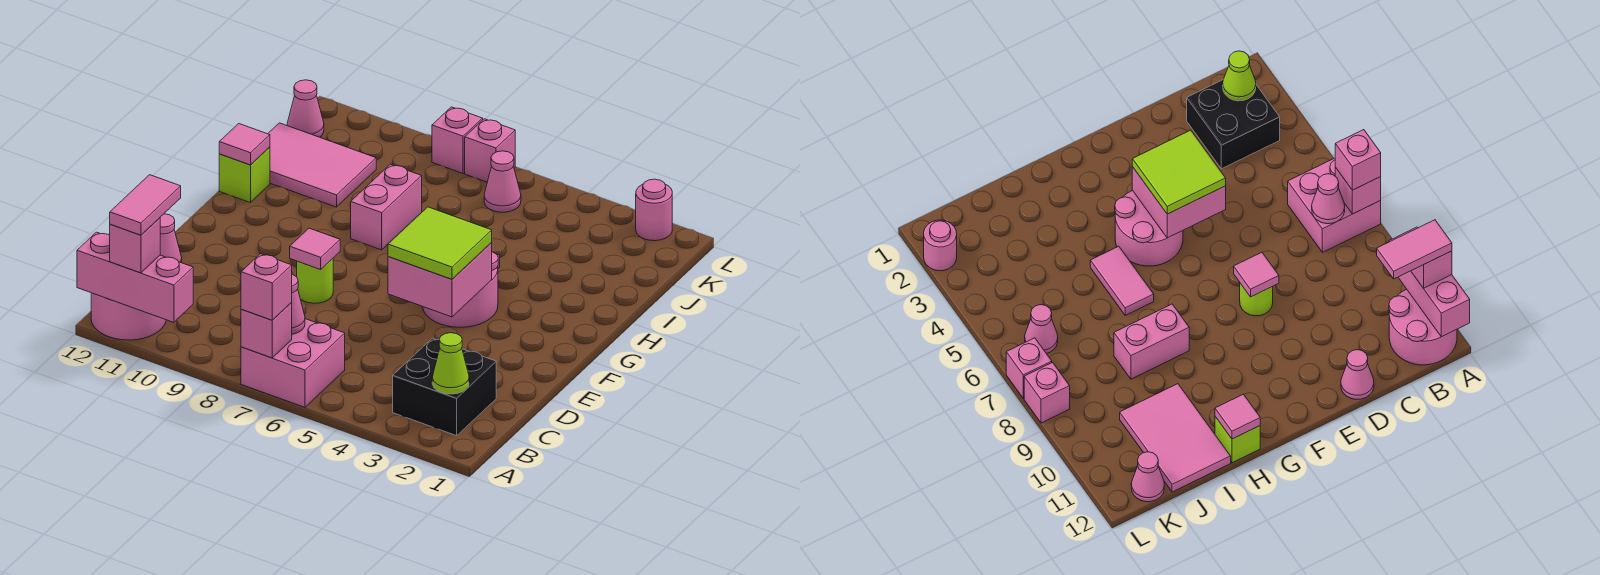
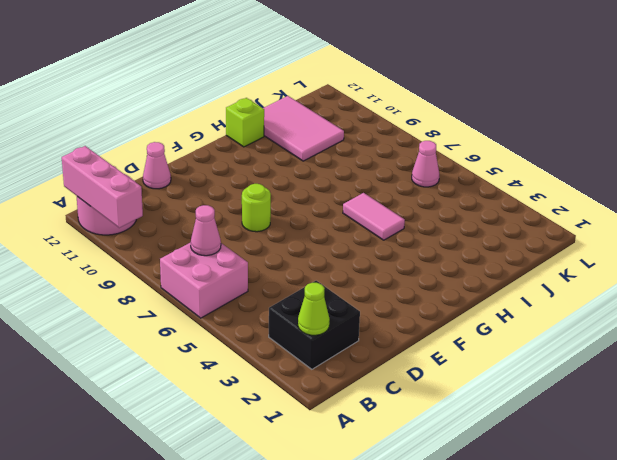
none -> pink round brick F4:G5 level 1
none -> pink brick H8:I8 level 1
none -> pink cone K12 level 1

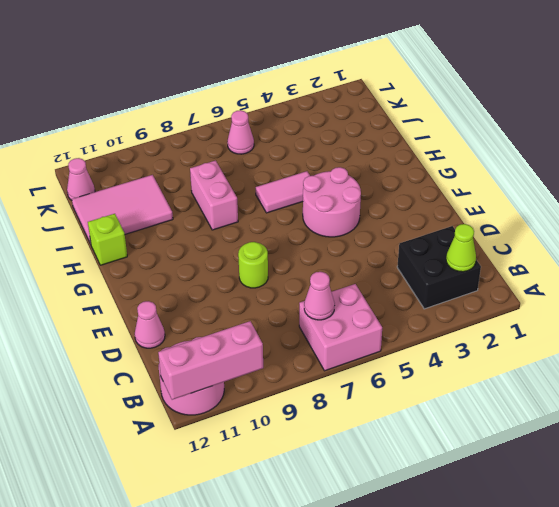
none -> pink round brick L2 level 1
none -> pink brick L7 level 1
none -> pink brick L8 level 1

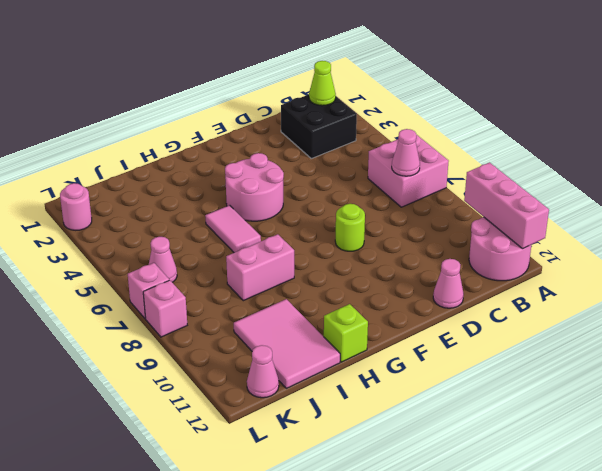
none -> pink brick A7 level 2
none -> pink brick E4:F5 level 2
none -> pink tile E8 level 2

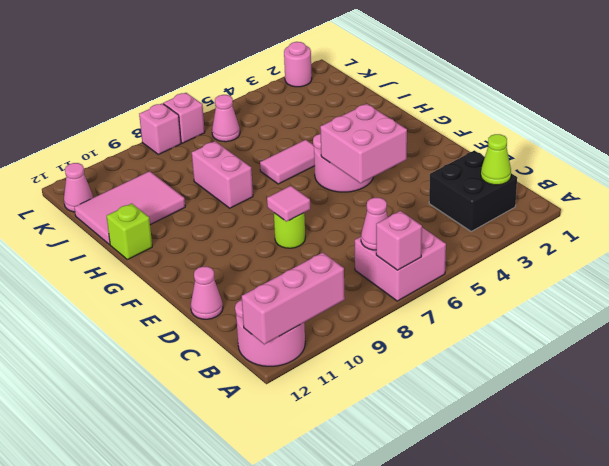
none -> pink tile H12 level 2
none -> pink brick A7 level 3
none -> pink brick A11 level 3

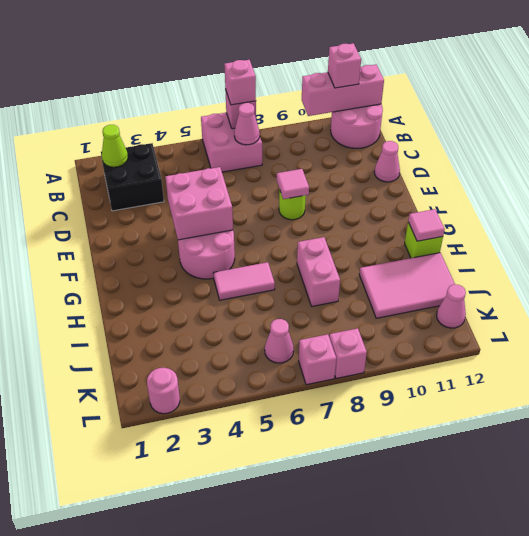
none -> lime tile E4:F5 level 3
none -> pink tile A11:B11 level 4

